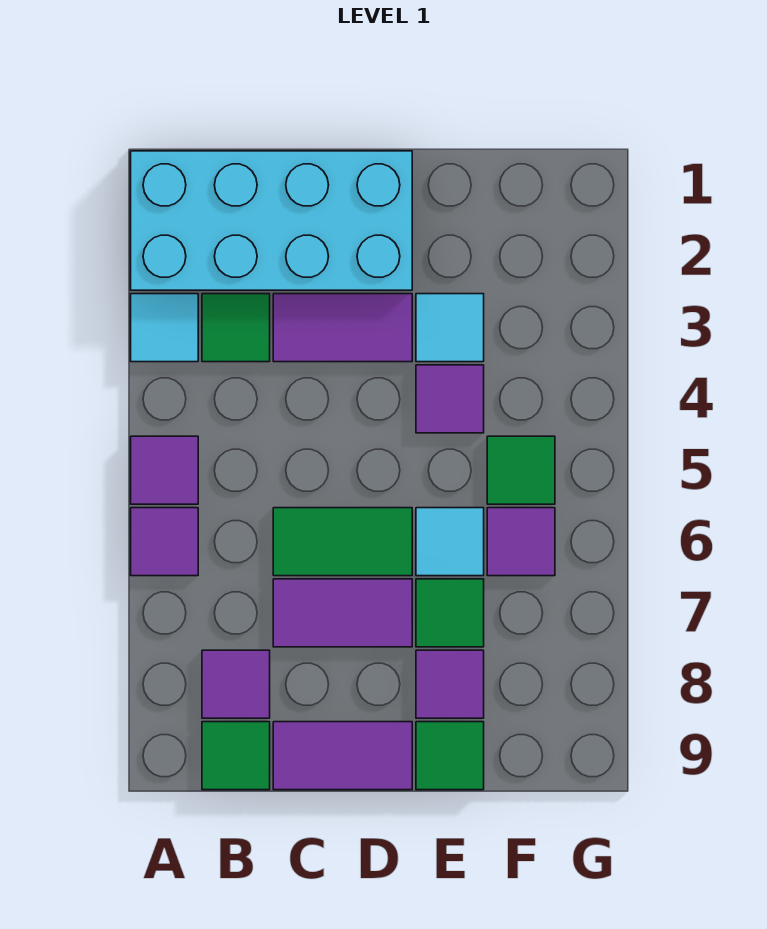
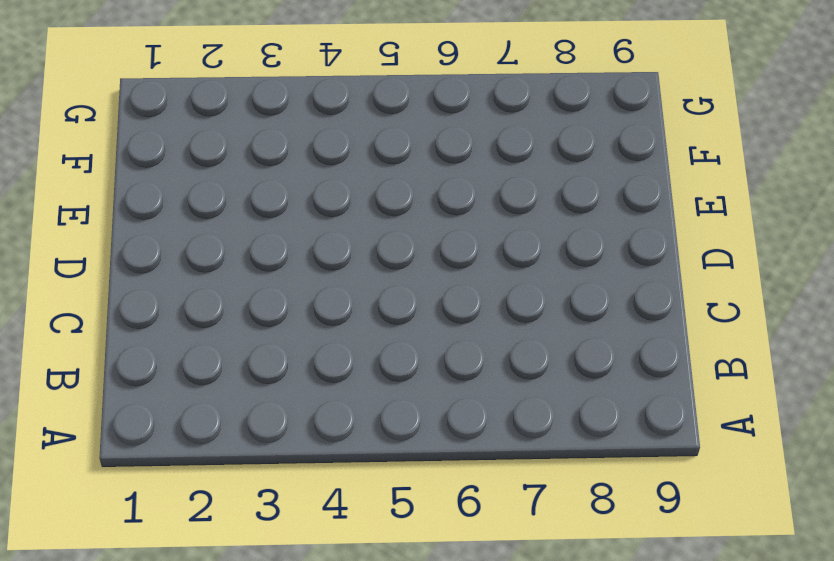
none -> cyan brick A1:D2 level 1
none -> cyan tile A3 level 1
none -> purple tile A5 level 1

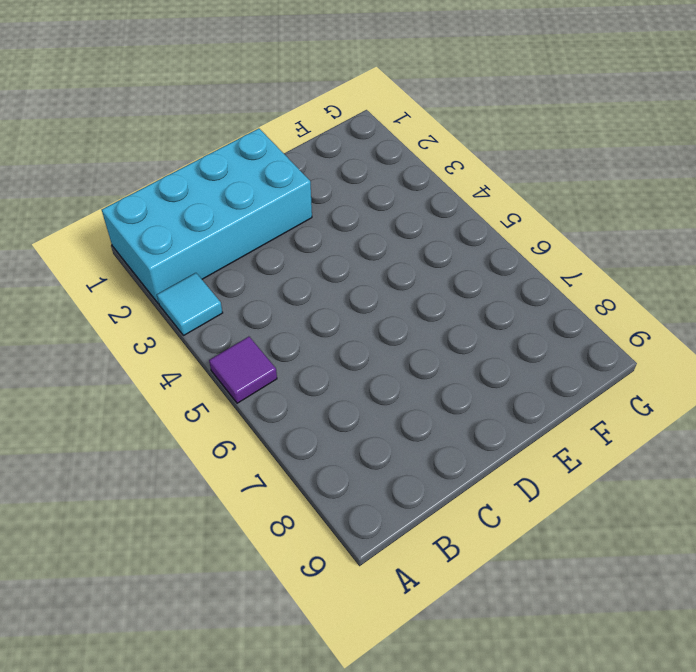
none -> purple tile A6 level 1
none -> green tile B3 level 1
none -> purple tile B8 level 1

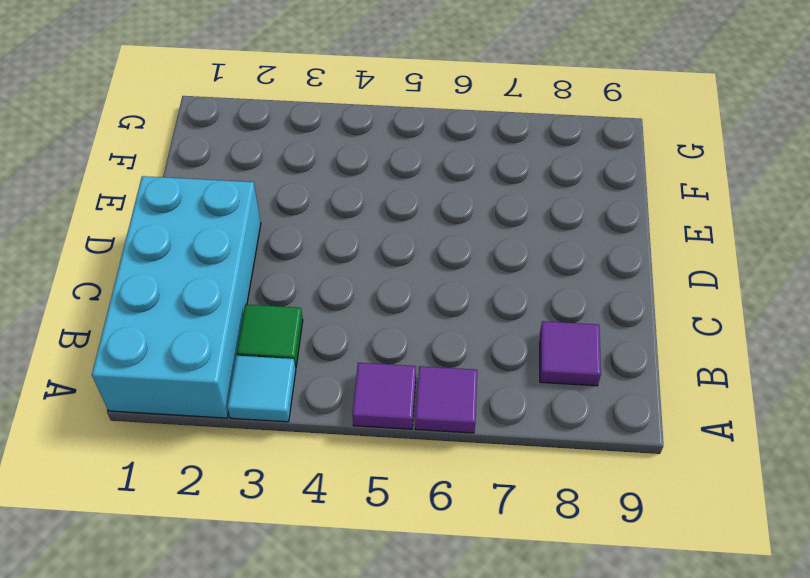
none -> green tile B9 level 1
none -> purple tile C3:D3 level 1
none -> green tile C6:D6 level 1

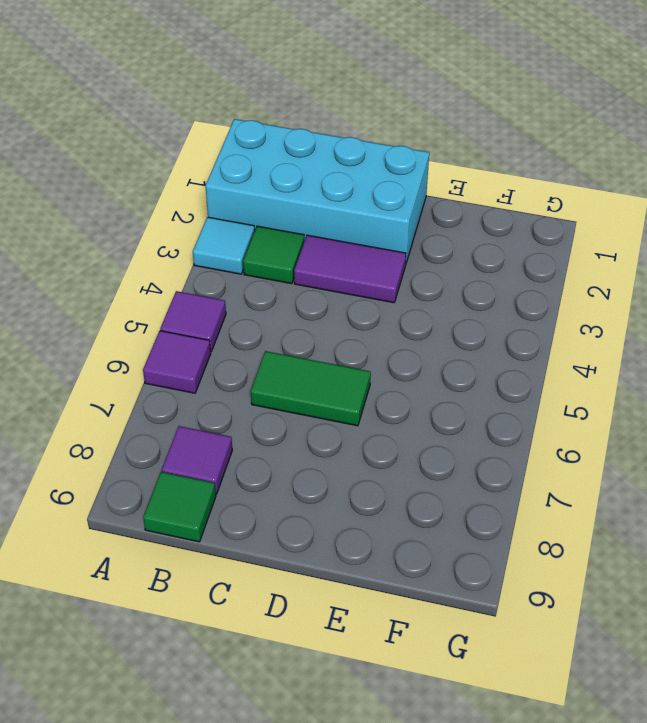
none -> purple tile C7:D7 level 1
none -> purple tile C9:D9 level 1
none -> cyan tile E3 level 1

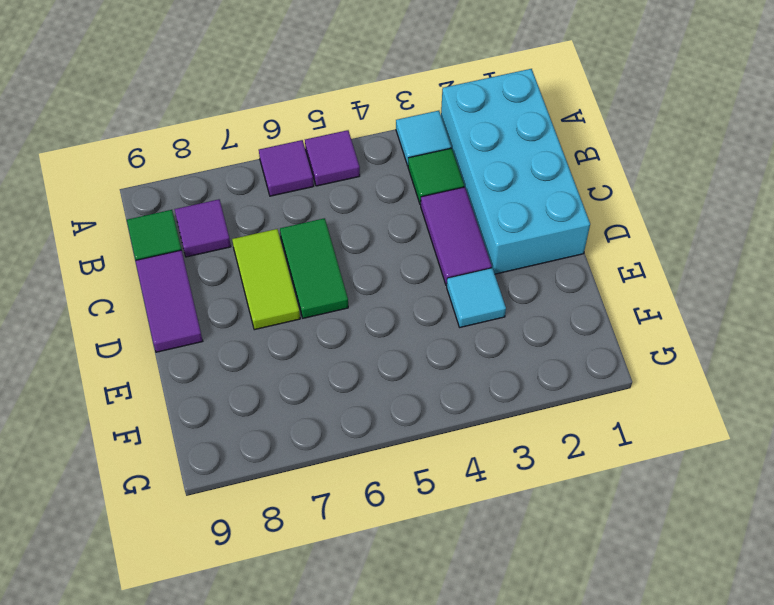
lime tile C7:D7 level 1 -> purple tile C7:D7 level 1
none -> purple tile E4 level 1
none -> cyan tile E6 level 1
none -> green tile E7 level 1

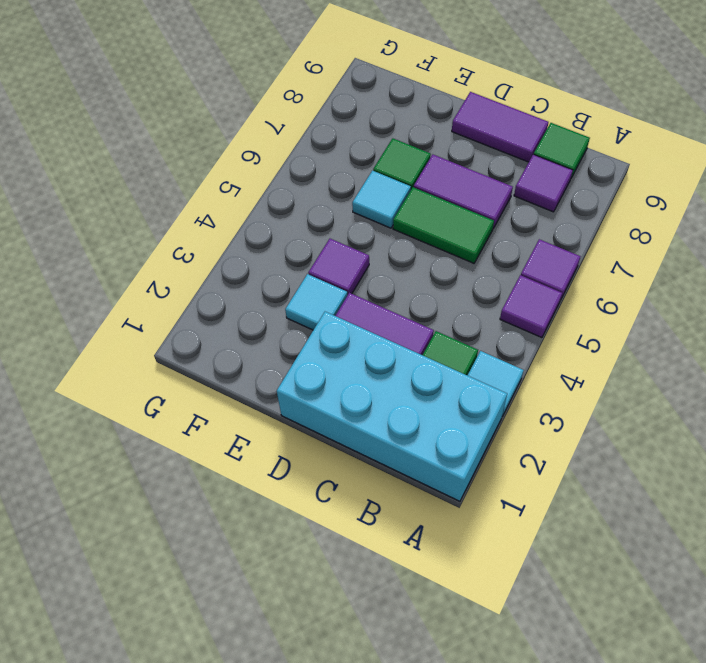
none -> purple tile E8 level 1
none -> green tile E9 level 1
none -> green tile F5 level 1

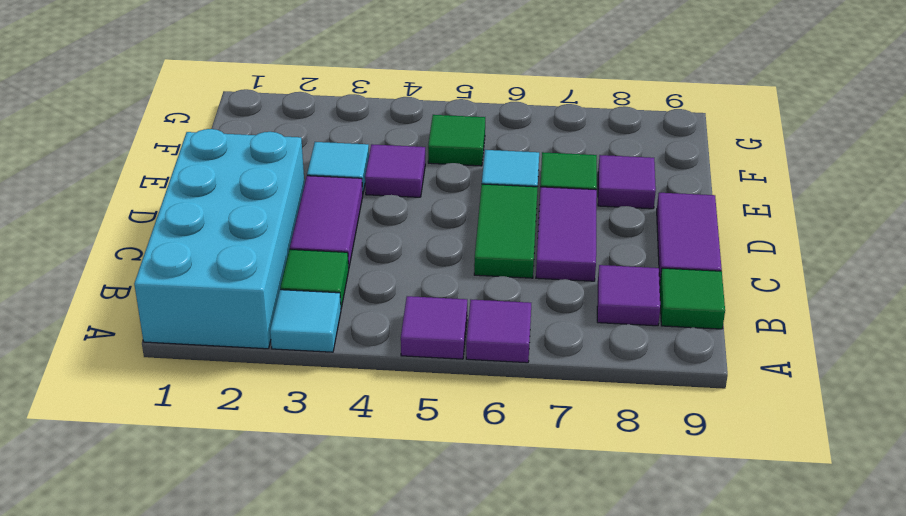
none -> green tile E9 level 1
none -> purple tile F6 level 1

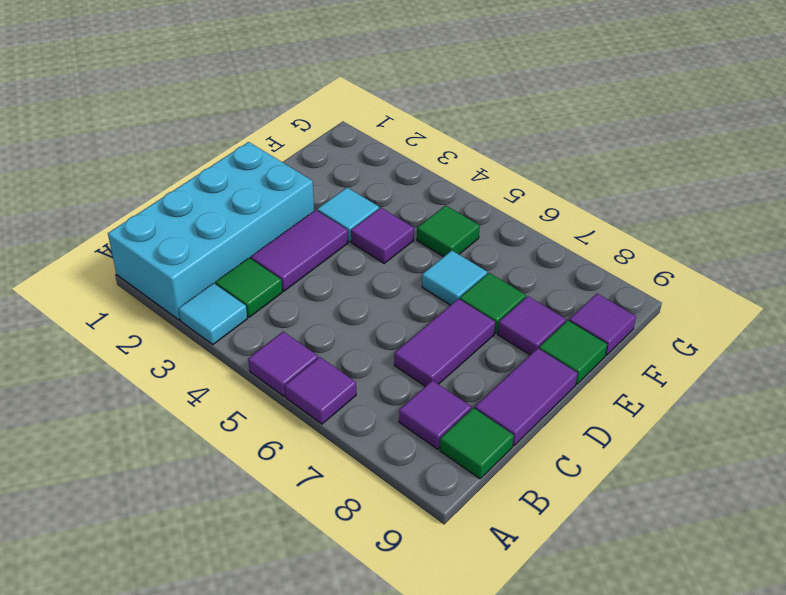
purple tile F9 level 1 -> purple tile F6 level 1
none -> green tile C6:D6 level 1

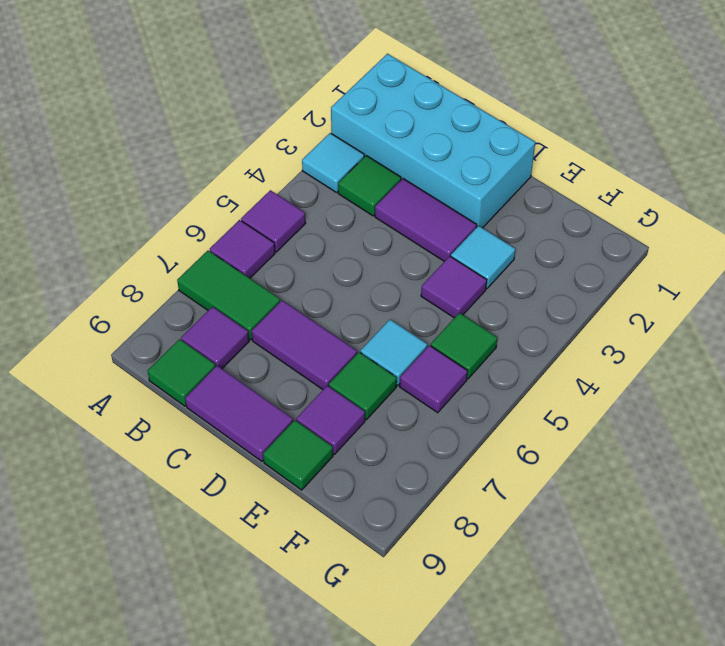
green tile A7:B7 level 1 -> green tile C6:D6 level 1

